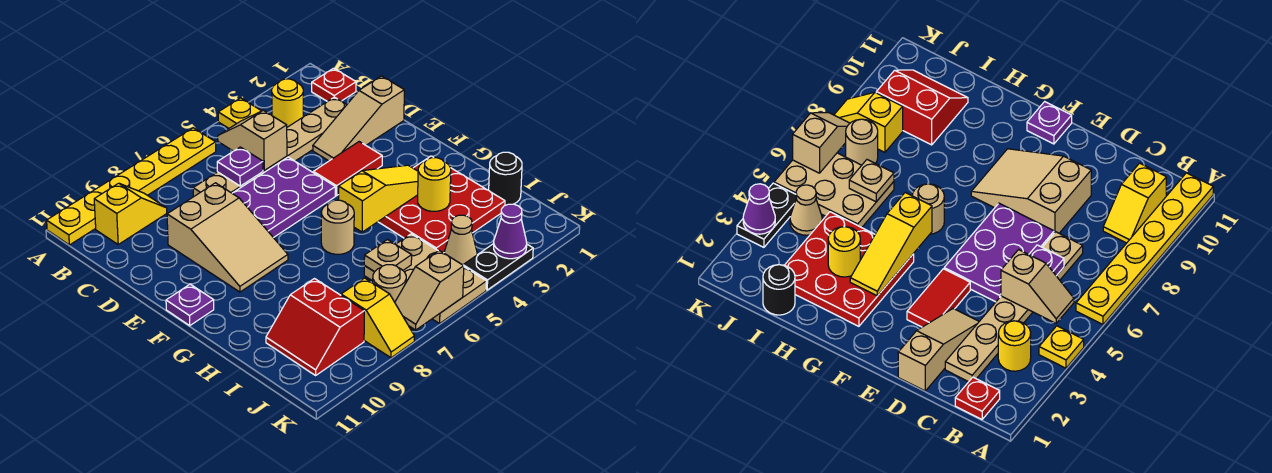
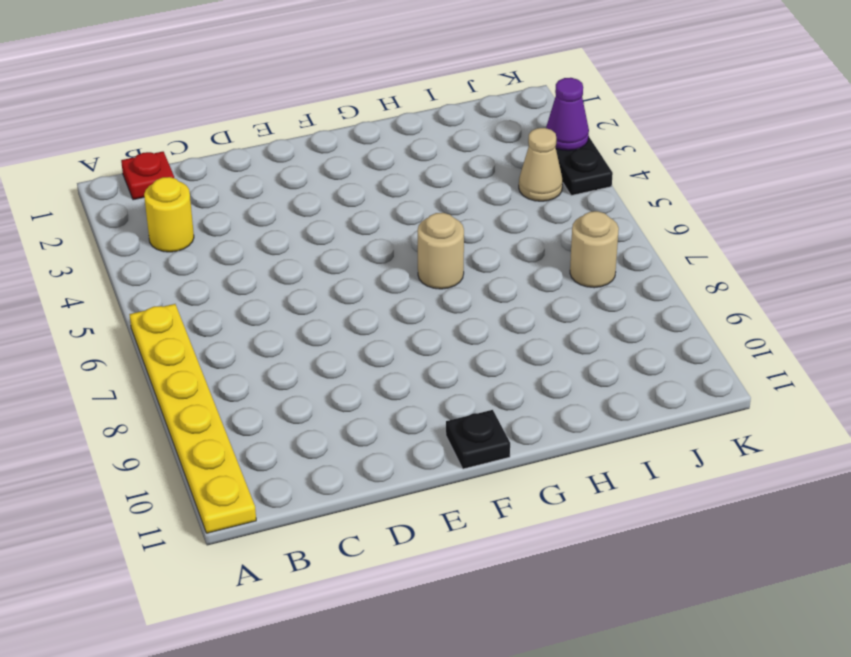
black plate F11 level 1 -> purple plate F11 level 1
none -> yellow plate A4 level 1
none -> yellow slope B9:B10 level 1 top 10
none -> tan plate C2:C7 level 1

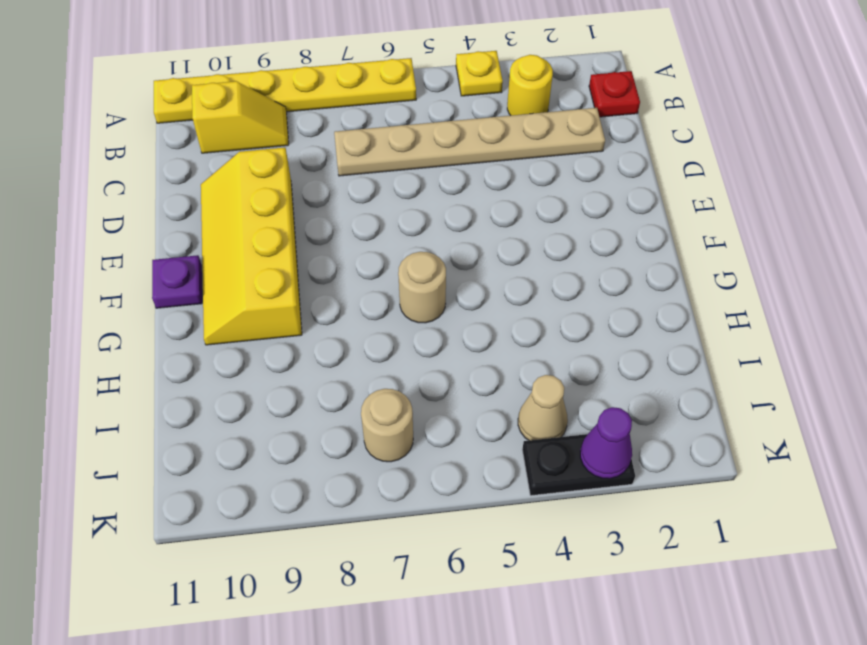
yellow slope D9:G10 level 1 top 9 -> tan slope D8:F9 level 1 top D
none -> tan slope D1:D3 level 1 top 1
none -> purple plate D5:E7 level 1
none -> red tile E3:E4 level 1

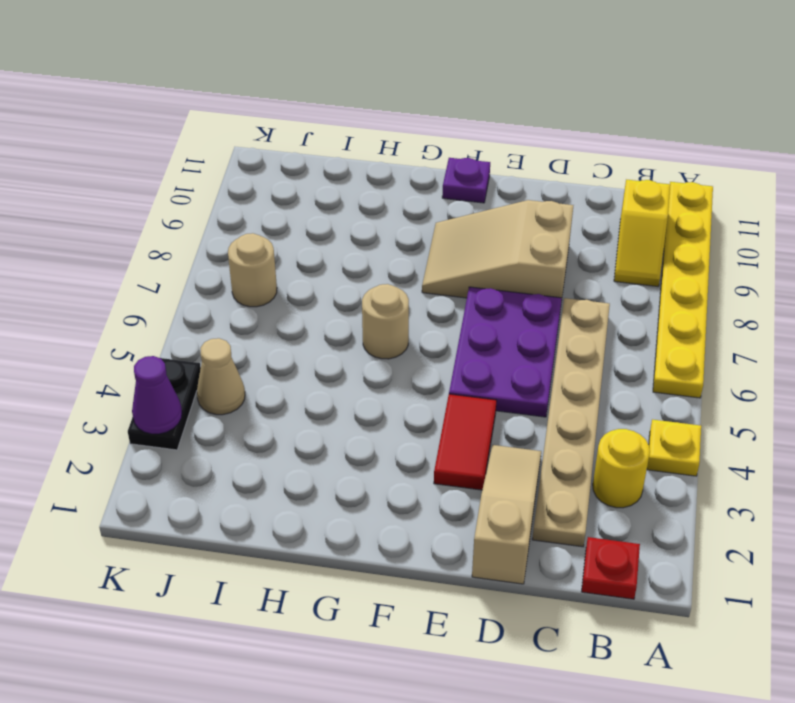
none -> red plate G2:I4 level 1
none -> black round brick I1 level 1
none -> tan plate I5:K6 level 1

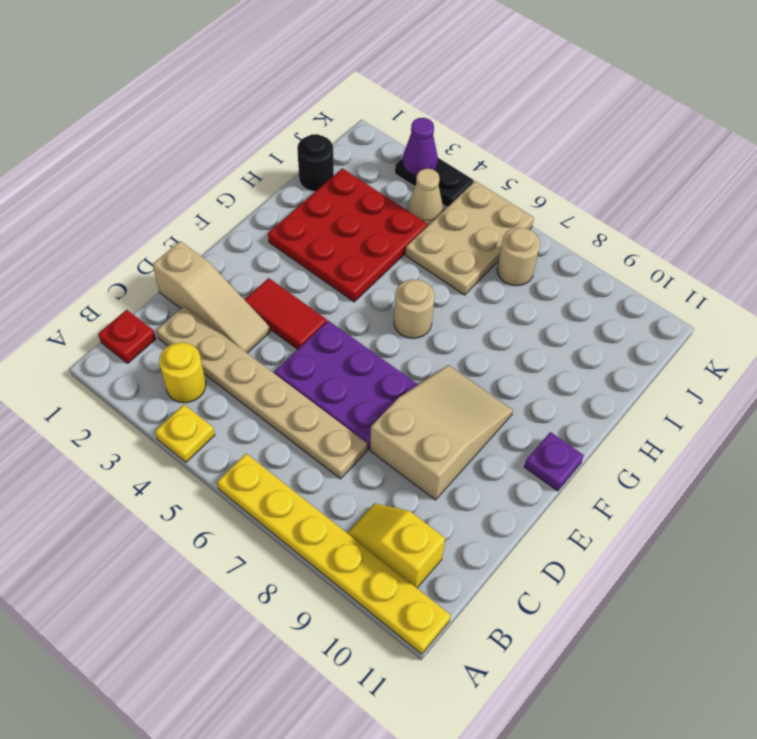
none -> red slope I9:J10 level 1 top 9
none -> yellow slope J8:K8 level 1 top J
none -> tan slope B5:C5 level 2 top C

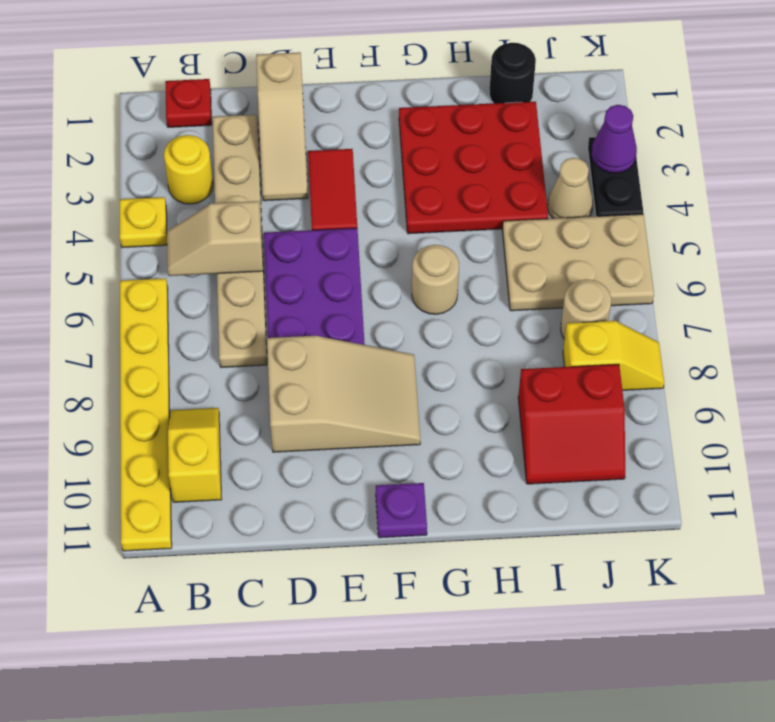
none -> purple plate C6 level 2
none -> yellow slope G3:G5 level 2 top 5
none -> yellow round brick H3 level 2

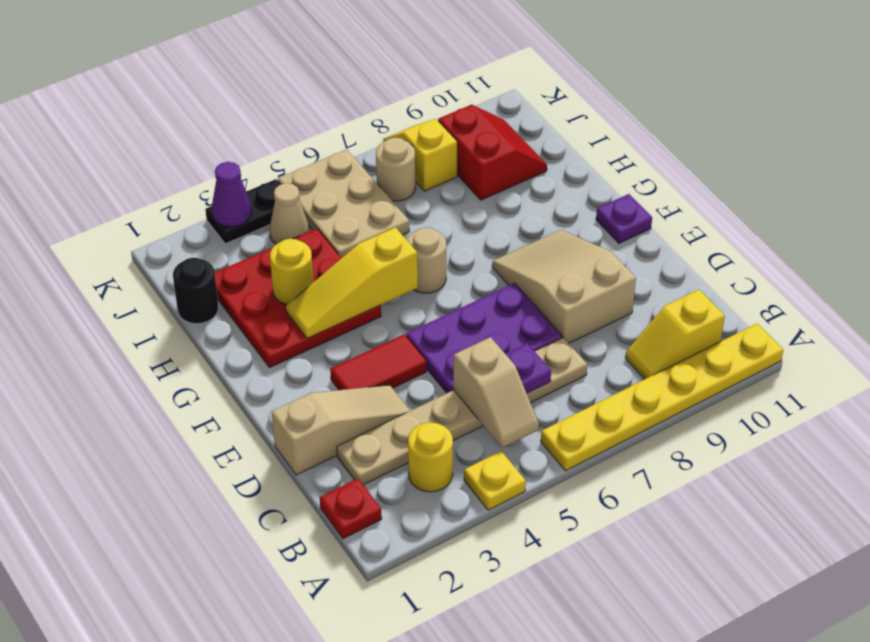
none -> tan plate I6 level 2
none -> tan slope K6:K7 level 2 top 6

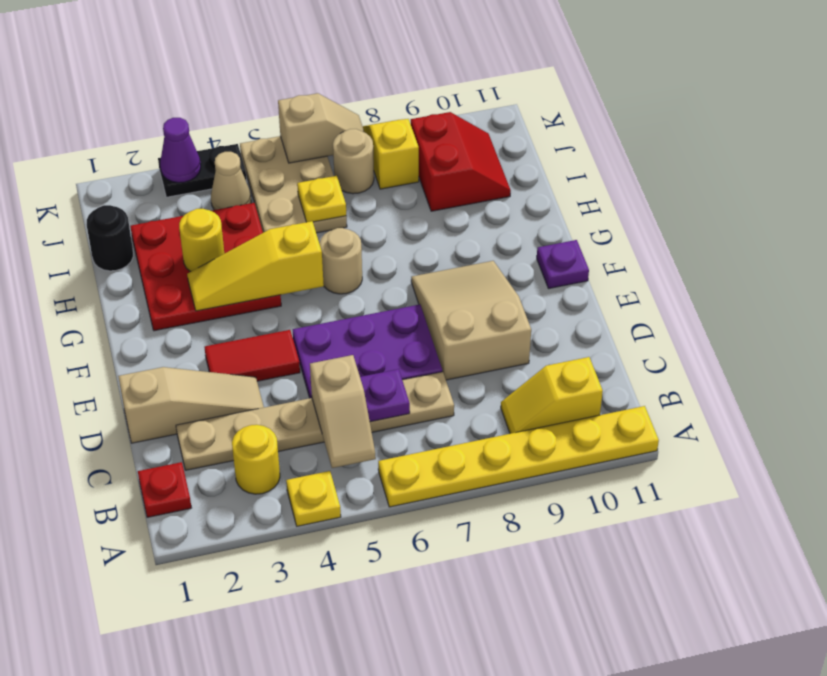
yellow plate I6 level 2 -> tan plate I6 level 2

